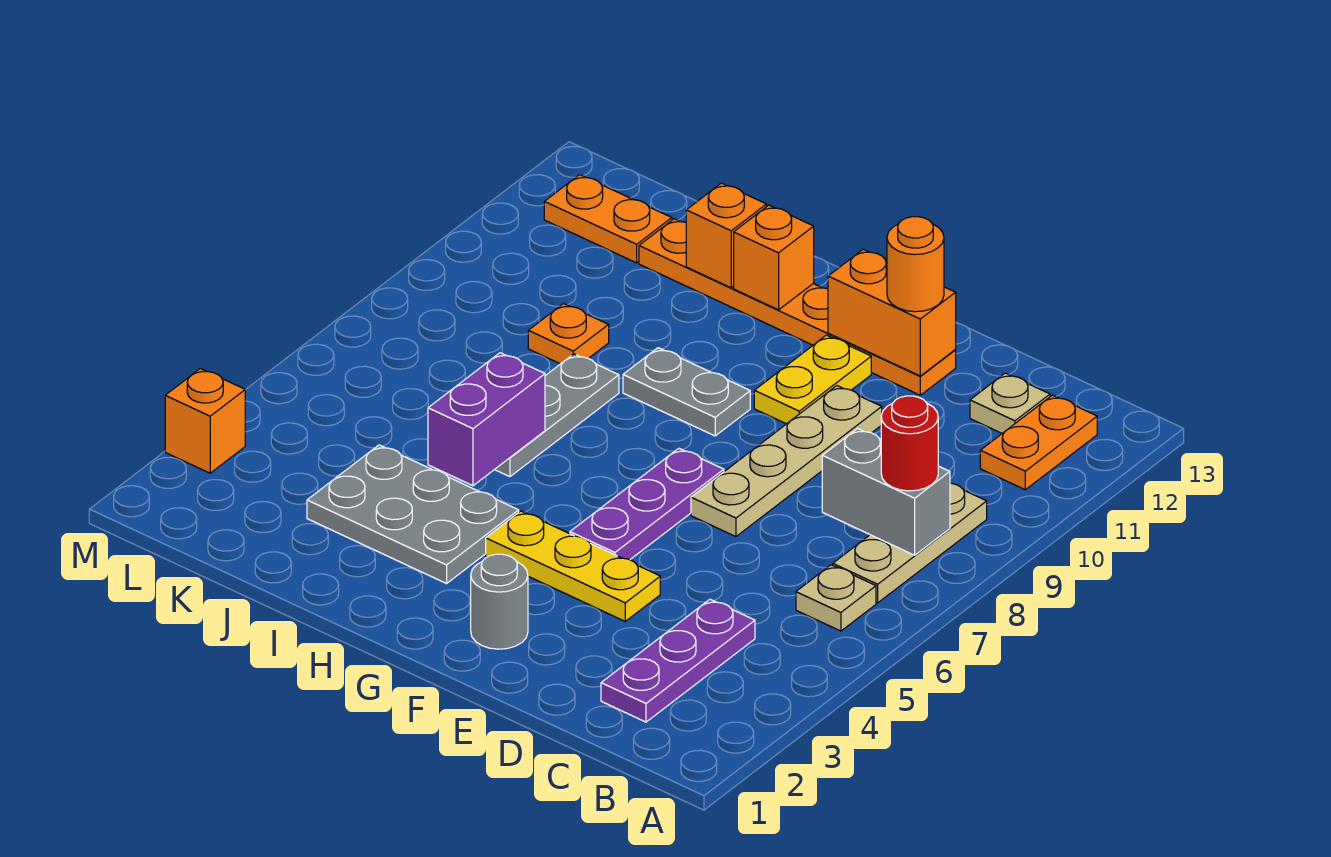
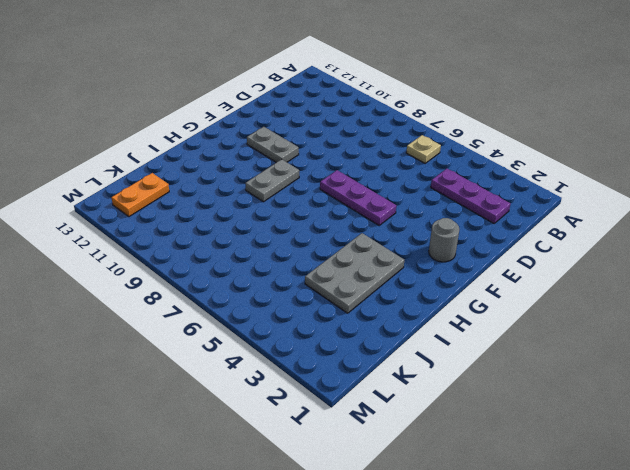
grey plate F10:F11 level 1 -> yellow plate F10:F11 level 1
none -> tan plate B7:B9 level 1
none -> orange plate B11:B12 level 1
none -> tan plate C12 level 1

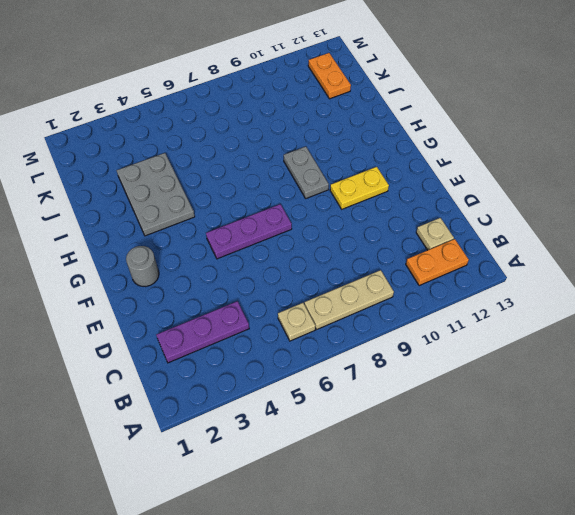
none -> yellow plate E4:G4 level 1
none -> tan plate E7:E10 level 1
none -> orange plate E12:J12 level 1

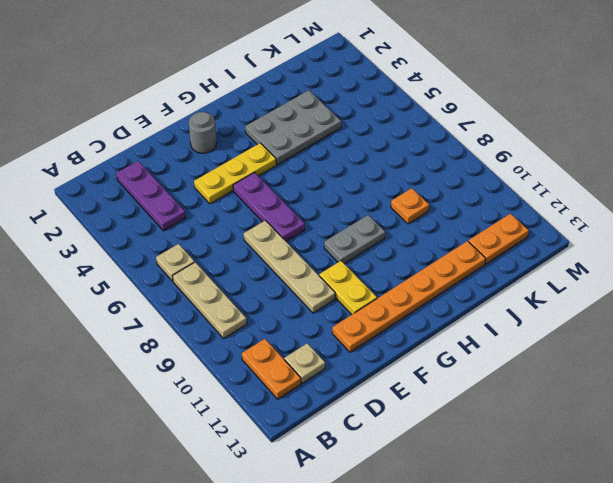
none -> grey plate I6:I8 level 1
none -> orange brick M3 level 1
none -> grey brick B8:C8 level 2

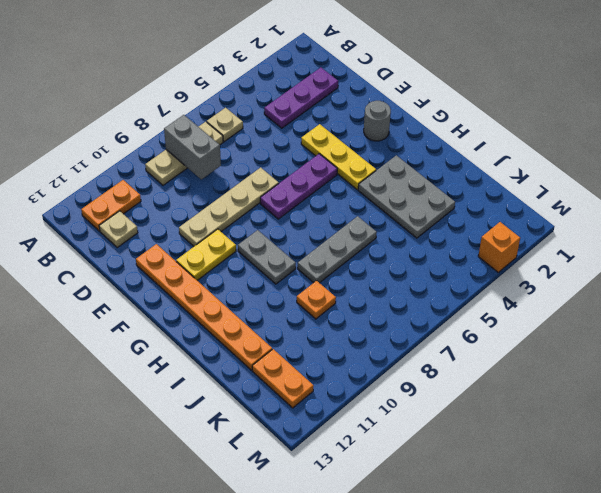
none -> orange brick E12:F12 level 2
none -> orange brick H12 level 2
none -> purple brick I5:I6 level 2

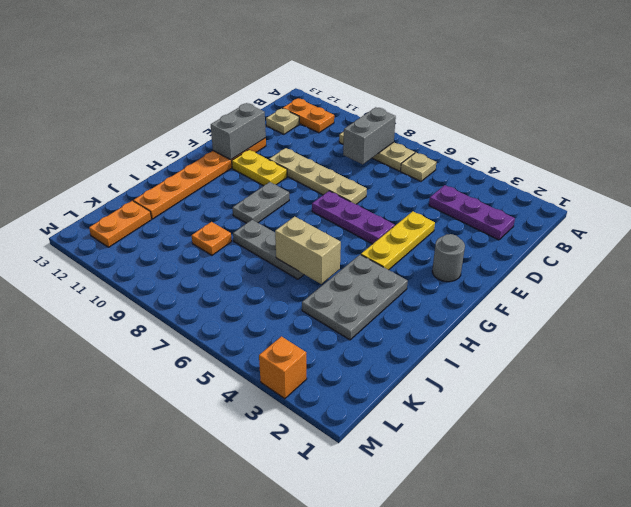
grey brick E12:F12 level 2 -> orange brick E12:F12 level 2
tan brick I5:I6 level 2 -> purple brick I5:I6 level 2
none -> orange brick H12 level 2
none -> orange brick I12 level 2
none -> red round brick B8 level 3

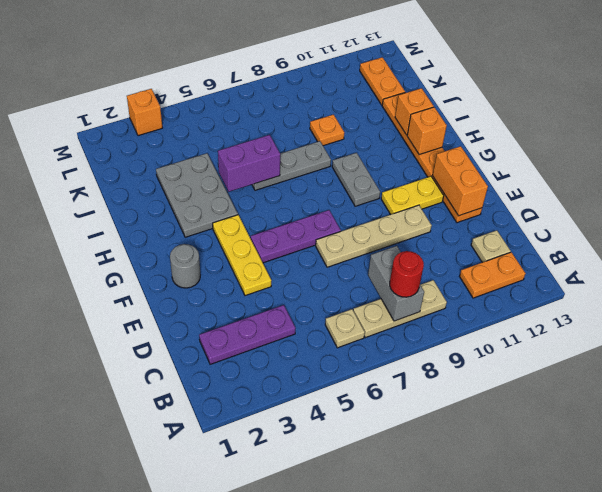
none -> orange round brick E12 level 3

